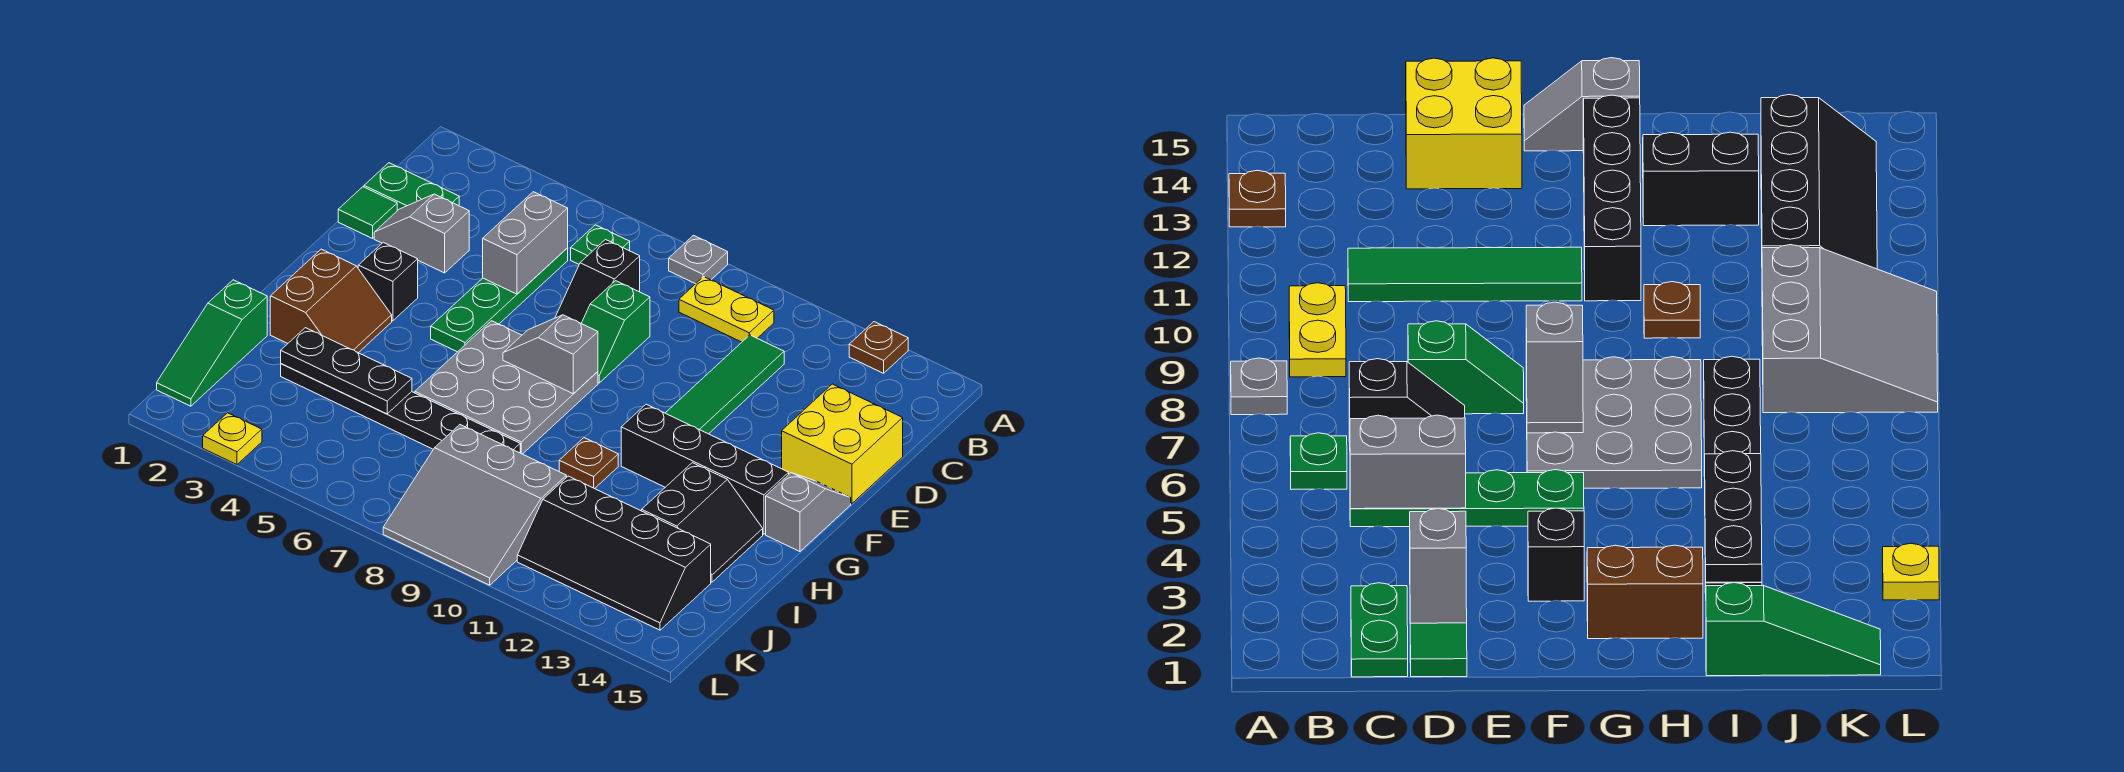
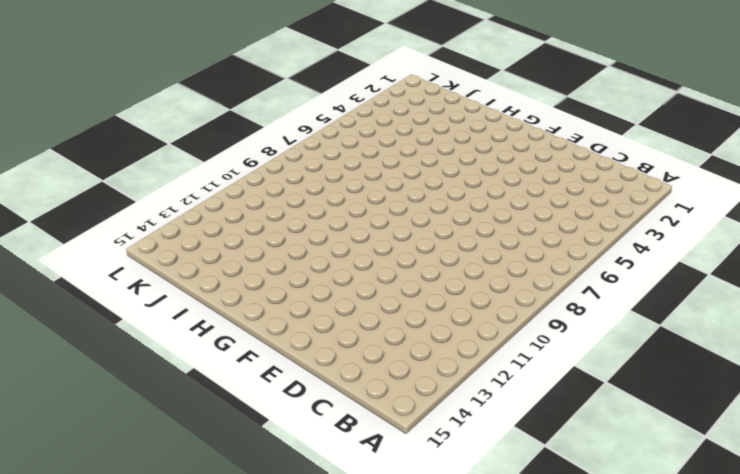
none -> grey plate A8 level 1
none -> brown plate A13 level 1
none -> green plate B6 level 1

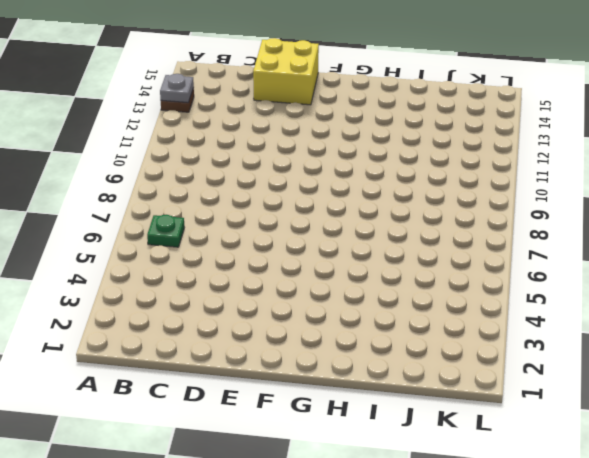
grey plate A13 level 2 -> grey plate A8 level 1
none -> yellow plate B9:B10 level 1
none -> green plate C1:C2 level 1
none -> green plate C5:F5 level 1

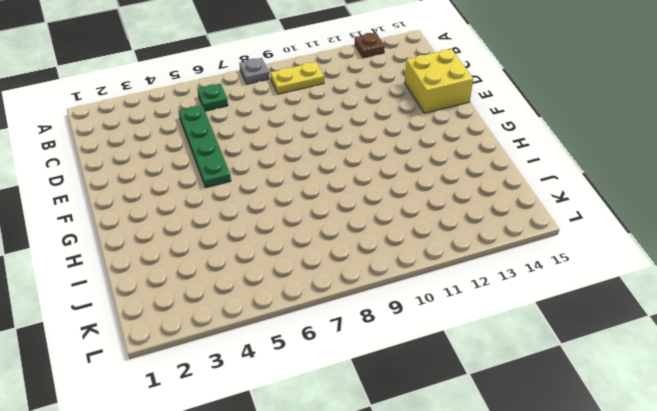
none -> green plate C1:C2 level 1
none -> black slope C7:D7 level 1 top C
none -> green tile C11:F11 level 1

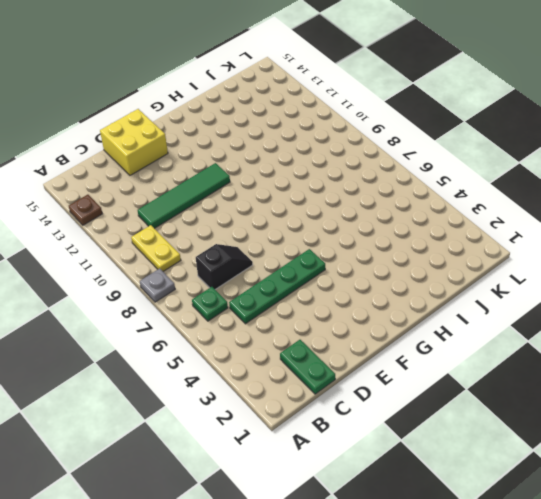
none -> green tile D1 level 1
none -> grey slope D2:D3 level 1 top 3
none -> green slope D8:E8 level 1 top D

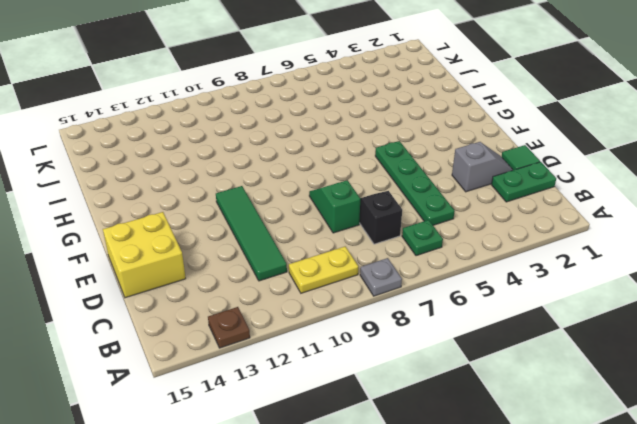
none -> black brick F3 level 1
none -> grey plate F6:H8 level 1
none -> grey slope F15:G15 level 1 top G

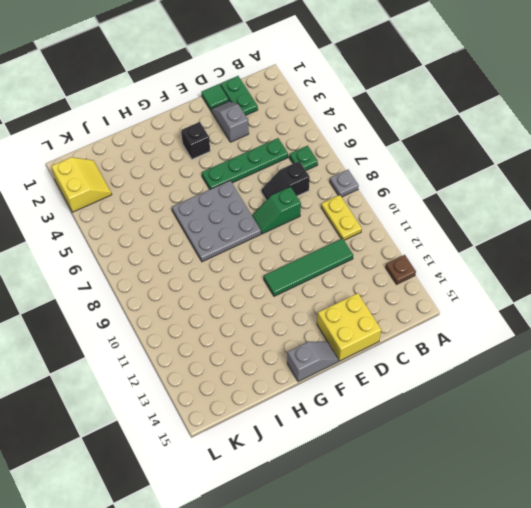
yellow slope K2:L3 level 1 top L -> yellow plate L3 level 1
none -> brown slope G2:H3 level 1 top 2
none -> black brick G11:G14 level 1
none -> brown plate H10 level 1

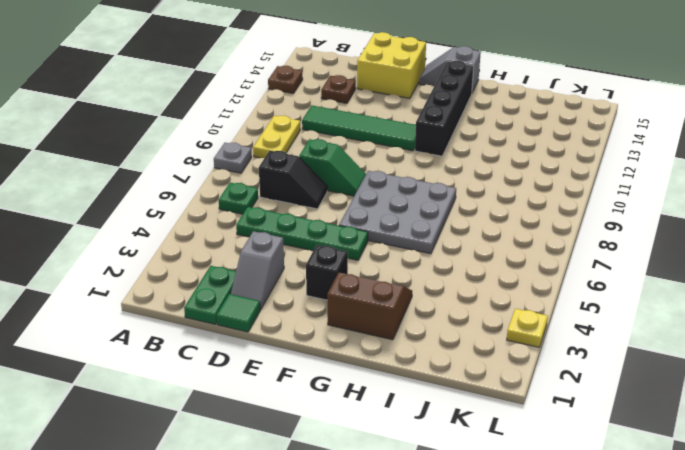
brown plate C13 level 1 -> brown plate H10 level 1
none -> black slope H13:I14 level 1 top 13
none -> green slope I1:K1 level 1 top I
none -> black plate I3:I8 level 1

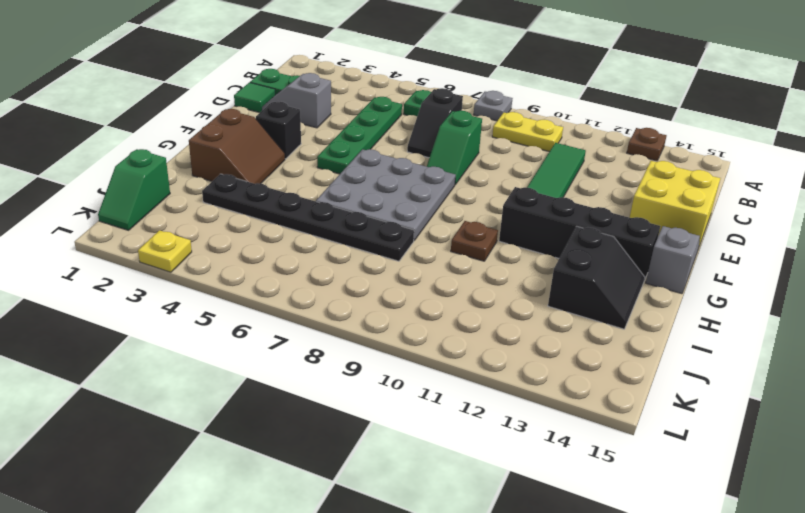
green slope J1:K1 level 1 top J -> green slope I1:K1 level 1 top I
none -> grey slope J8:L10 level 1 top J
none -> black slope J11:K14 level 1 top J
none -> grey brick C5:D5 level 2

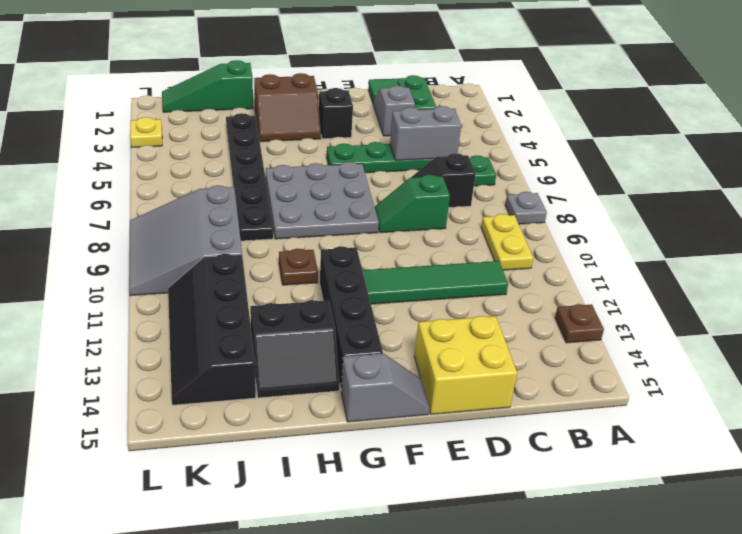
none -> grey slope F7:F8 level 2 top 8
none -> black plate I3:I5 level 2

